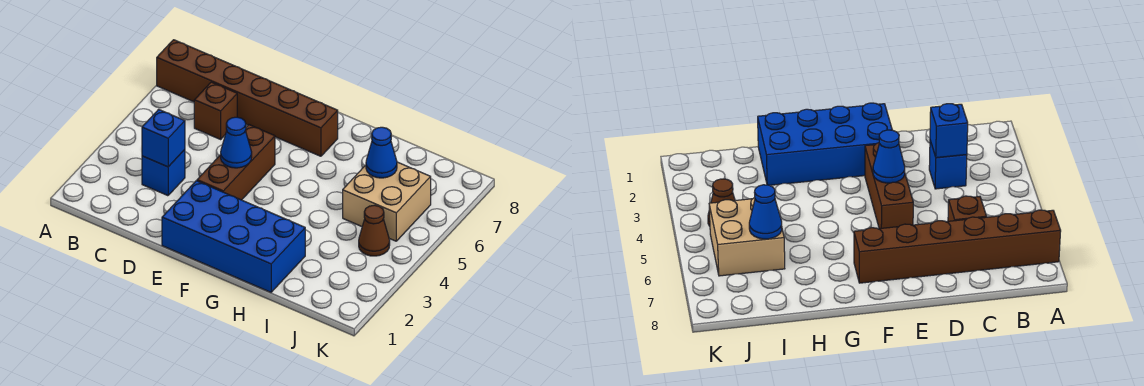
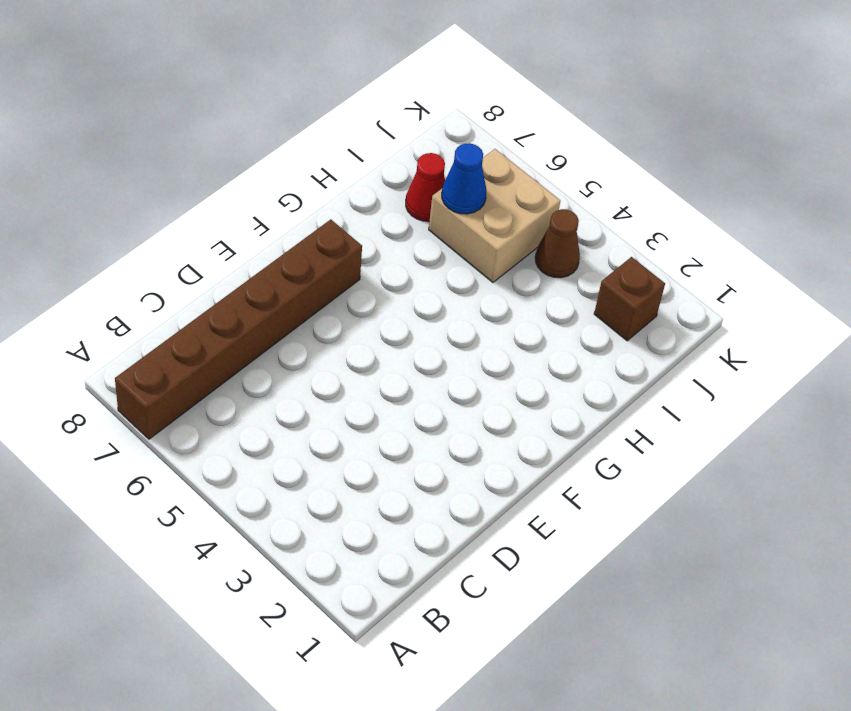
red cone I7 level 1 -> none
brown brick J2 level 1 -> brown brick C6 level 1
none -> blue brick C3 level 1
none -> blue brick E1:H2 level 1

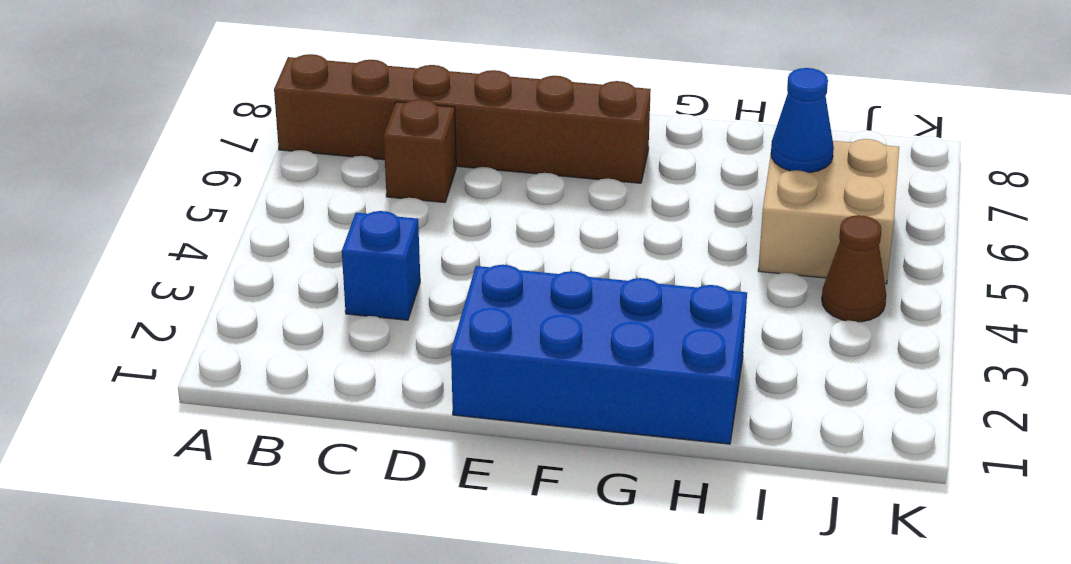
none -> brown brick E3:E5 level 1
none -> blue brick C3 level 2

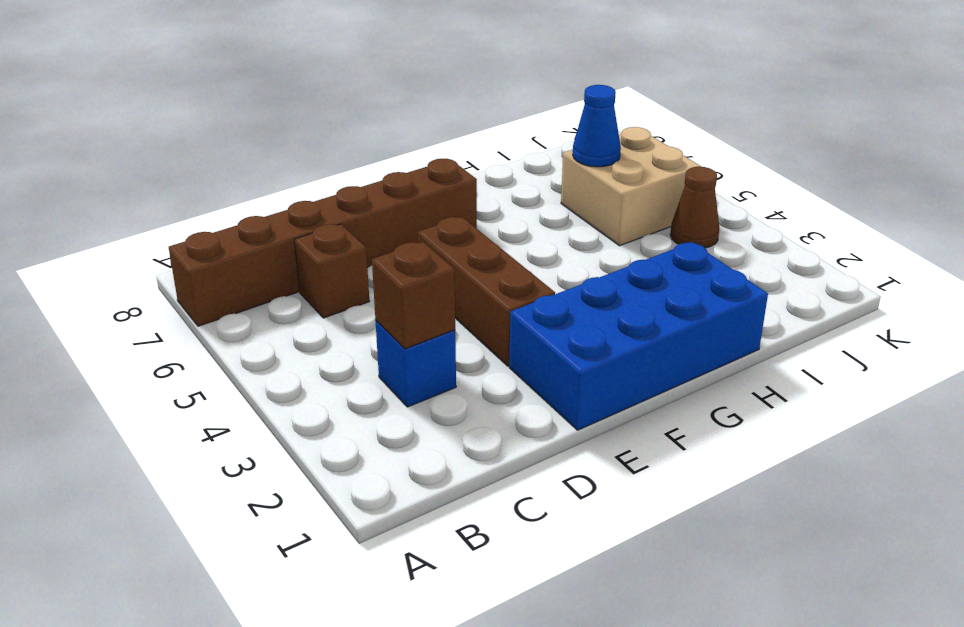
brown brick C3 level 2 -> blue brick C3 level 2
none -> blue cone E4 level 2

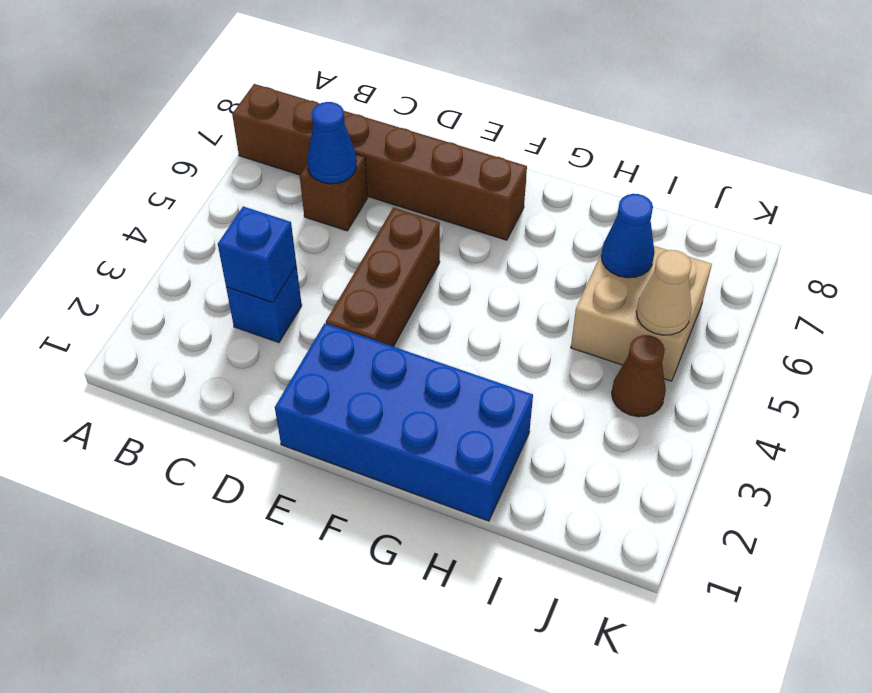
blue cone C6 level 2 -> blue cone E4 level 2
tan cone J5 level 2 -> none

